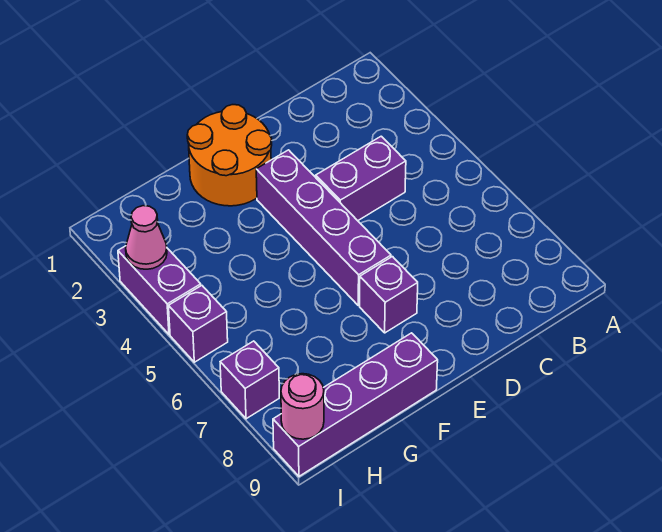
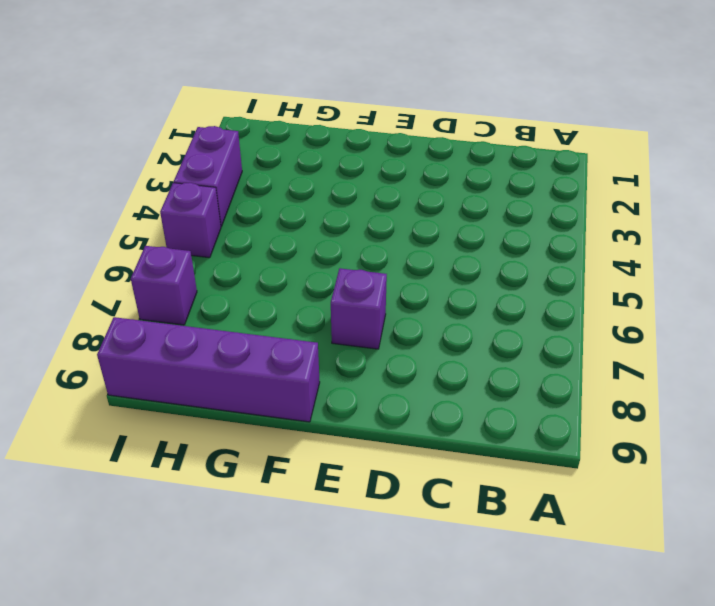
none -> purple brick C4:D4 level 1
none -> orange round brick E1:F2 level 1

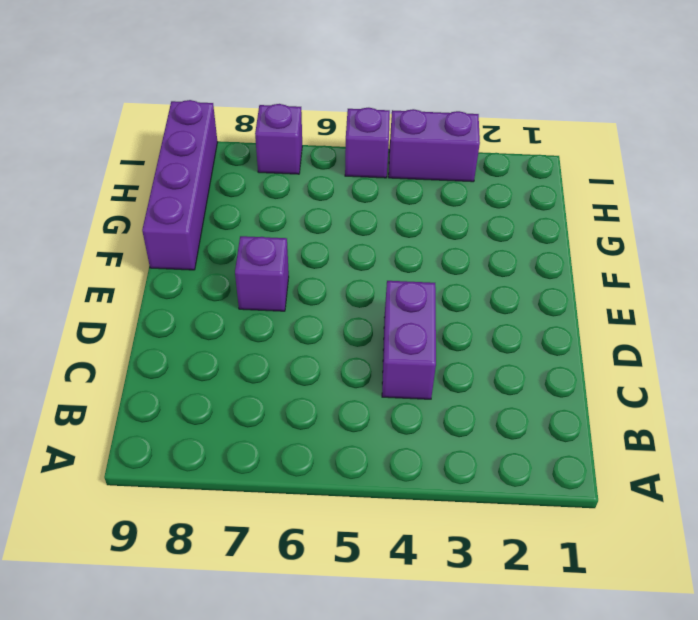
none -> orange round brick E1:F2 level 1
none -> purple brick E3:E6 level 1

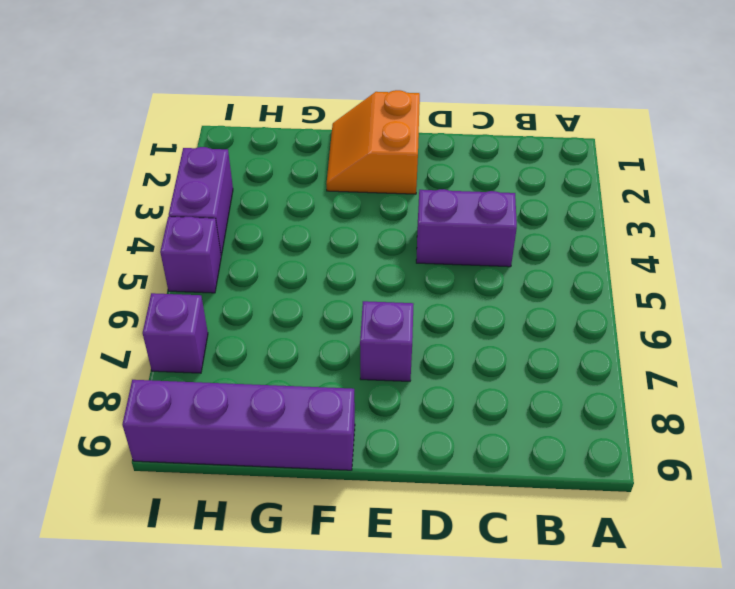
orange slope E1:F2 level 1 top E -> orange round brick E1:F2 level 1
none -> purple brick E3:E6 level 1
none -> pink cone I3 level 2

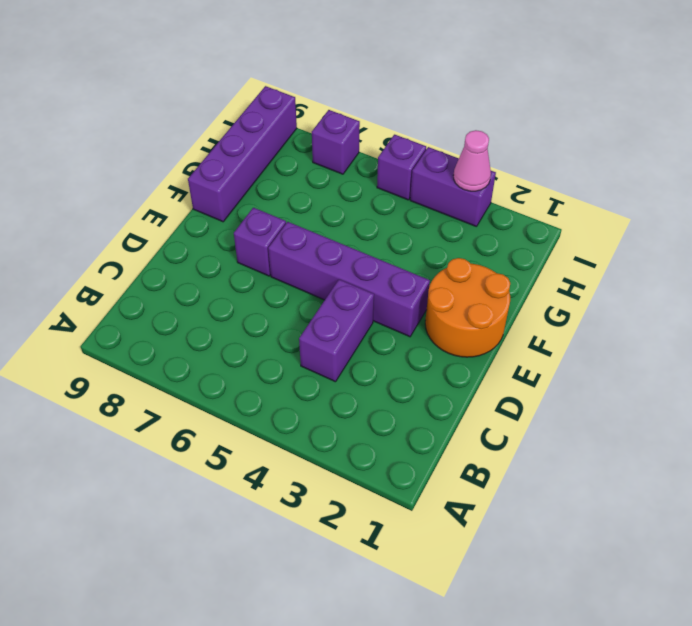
none -> pink round brick I9 level 2

